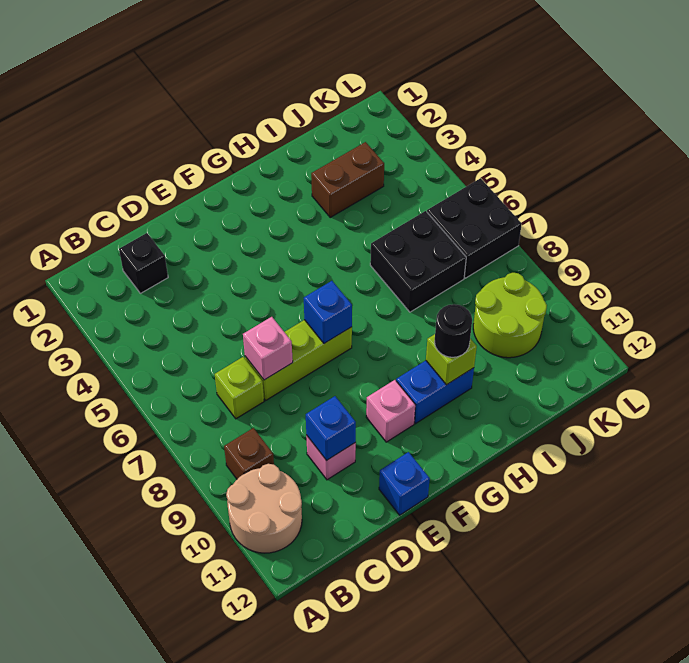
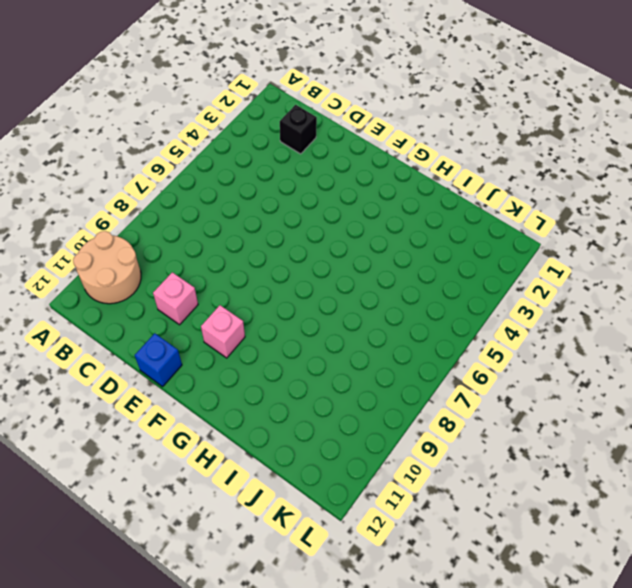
none -> brown brick B9 level 1
none -> lime brick C7 level 1
none -> lime brick D7:F7 level 1

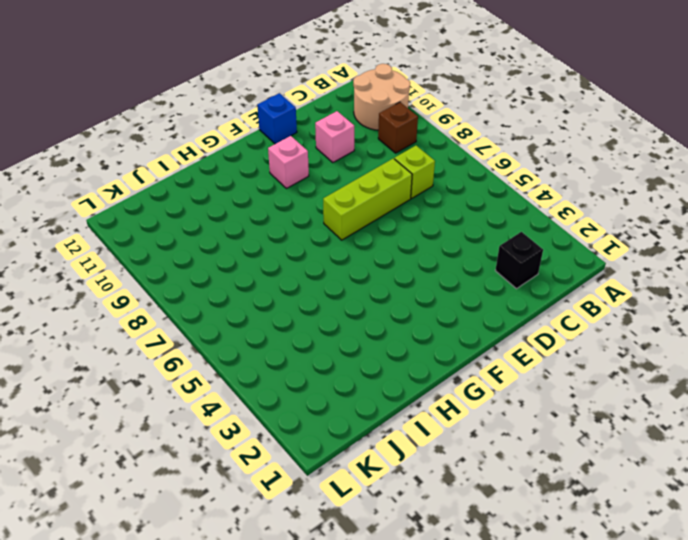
none -> blue brick G10:H10 level 1
none -> brown brick I3:J3 level 1
none -> black brick I6:J7 level 1

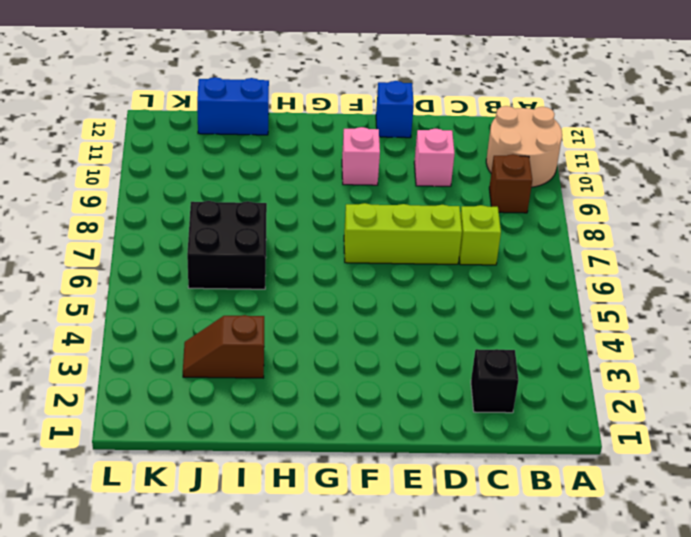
brown slope I3:J3 level 1 top I -> brown brick I3:J3 level 1
blue brick I12:J12 level 1 -> blue brick G10:H10 level 1
none -> lime round brick J9:K10 level 1
none -> black brick K6:L7 level 1
none -> pink brick D7 level 2

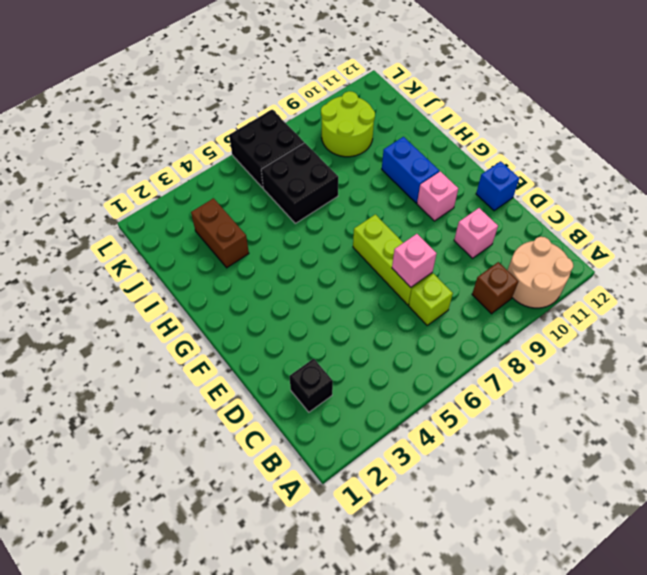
none -> blue brick D10 level 2
none -> blue brick F7 level 2
none -> lime brick H10 level 2

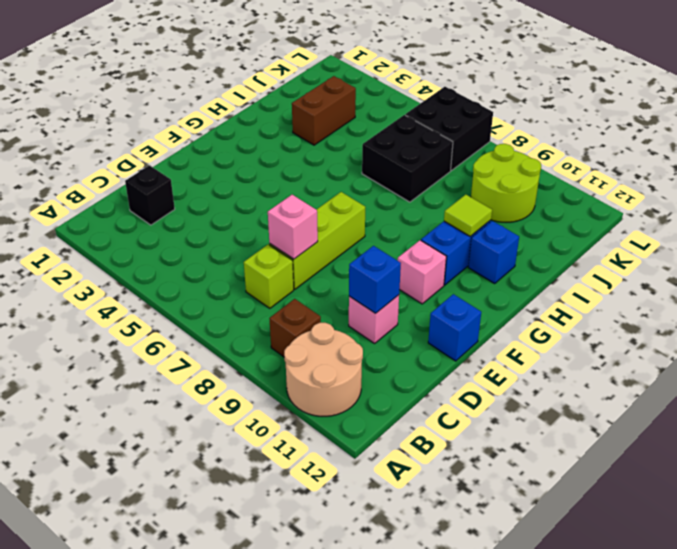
lime tile H10 level 2 -> lime brick H10 level 2
blue brick H11 level 1 -> blue brick F7 level 2
none -> black round brick H10 level 3

